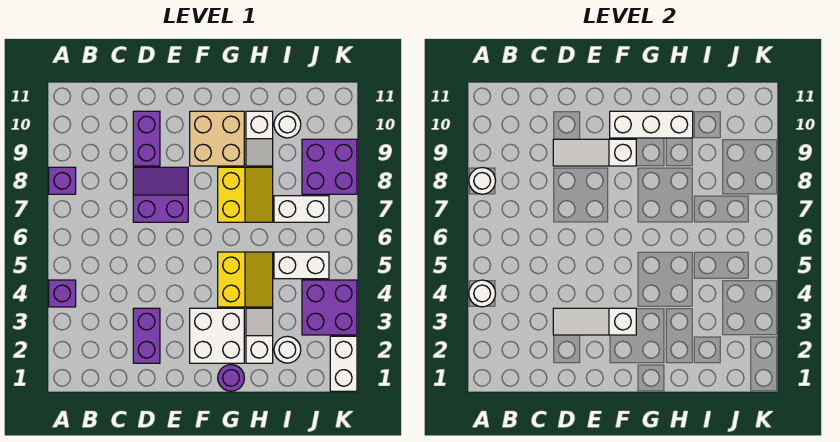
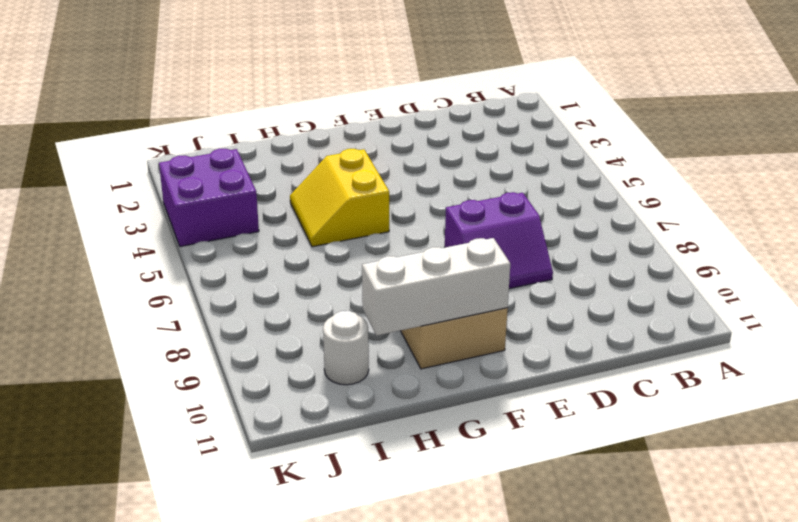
none -> purple brick A4 level 1
none -> purple brick A8 level 1
none -> purple brick D2:D3 level 1

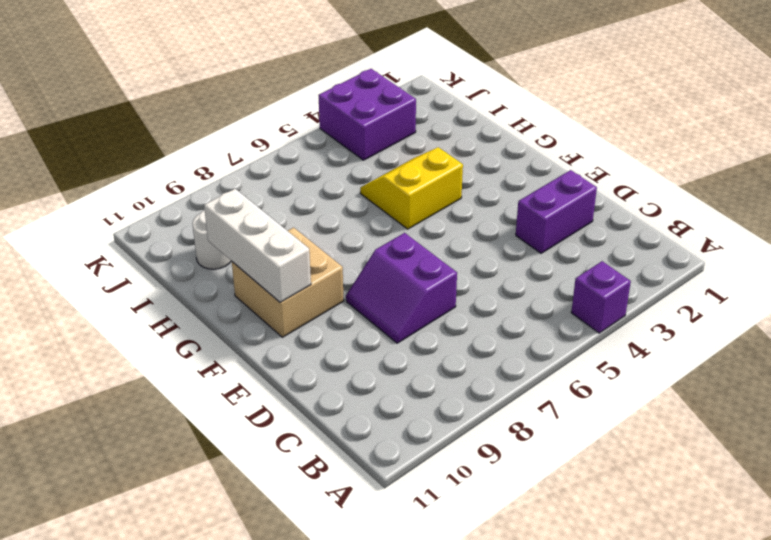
none -> purple brick A8 level 1
none -> purple brick D9:D10 level 1
none -> white brick F2:G3 level 1

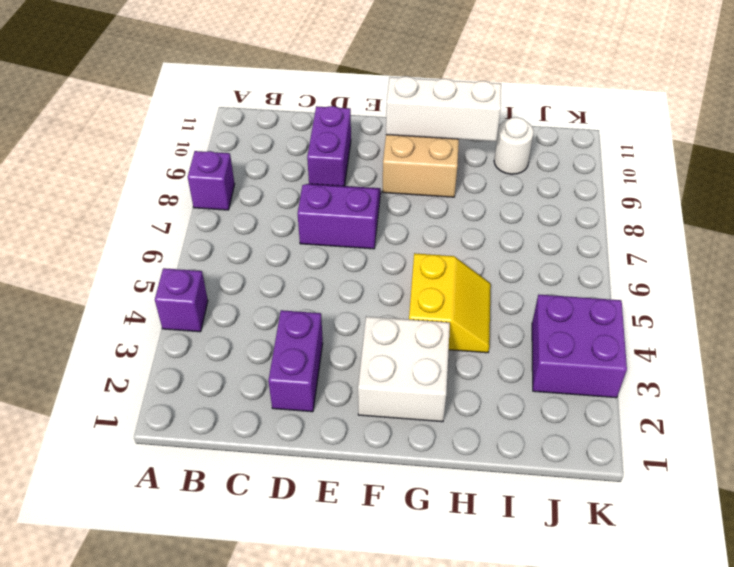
none -> purple round brick G1 level 1
none -> yellow slope G7:H8 level 1 top G
none -> white slope H2:H3 level 1 top 2

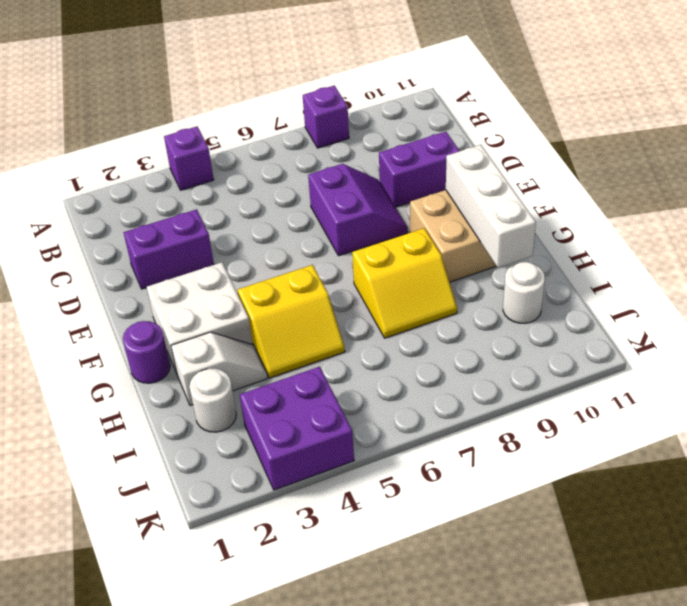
none -> white slope H9:H10 level 1 top 10
none -> white brick I5:J5 level 1
none -> white brick I7:J7 level 1

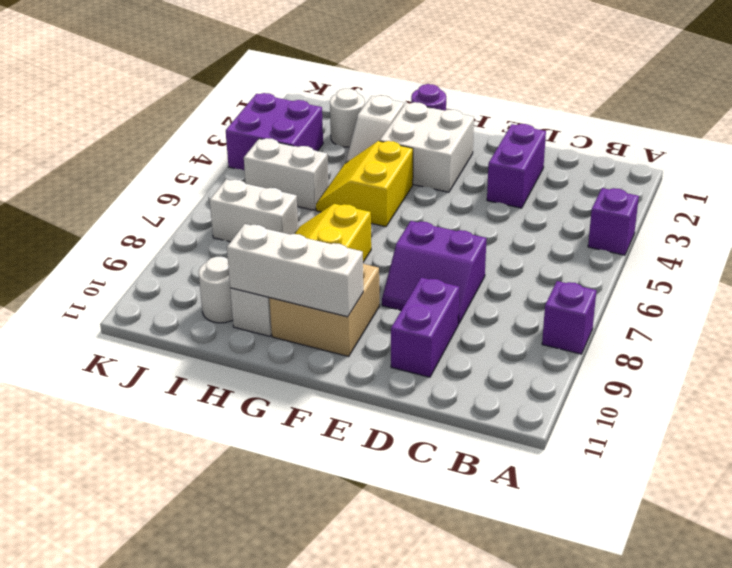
none -> purple brick J8:K9 level 1
none -> white brick K1:K2 level 1
none -> white round brick A4 level 2

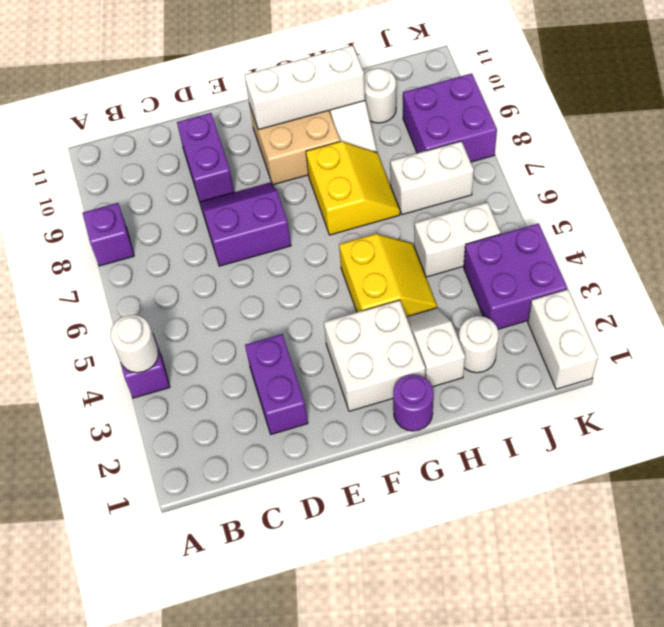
none -> white round brick A8 level 2
none -> white slope D3:F3 level 2 top F
none -> white slope D9:F9 level 2 top F

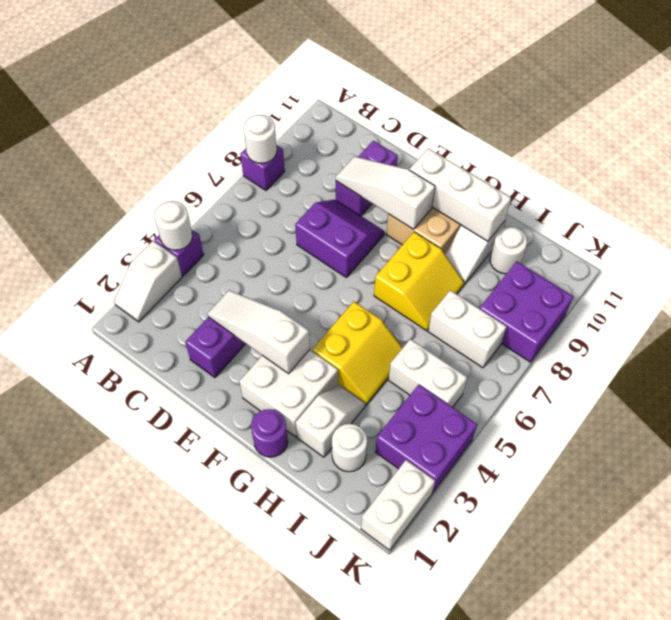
white slope A2:A3 level 1 top 3 -> none

